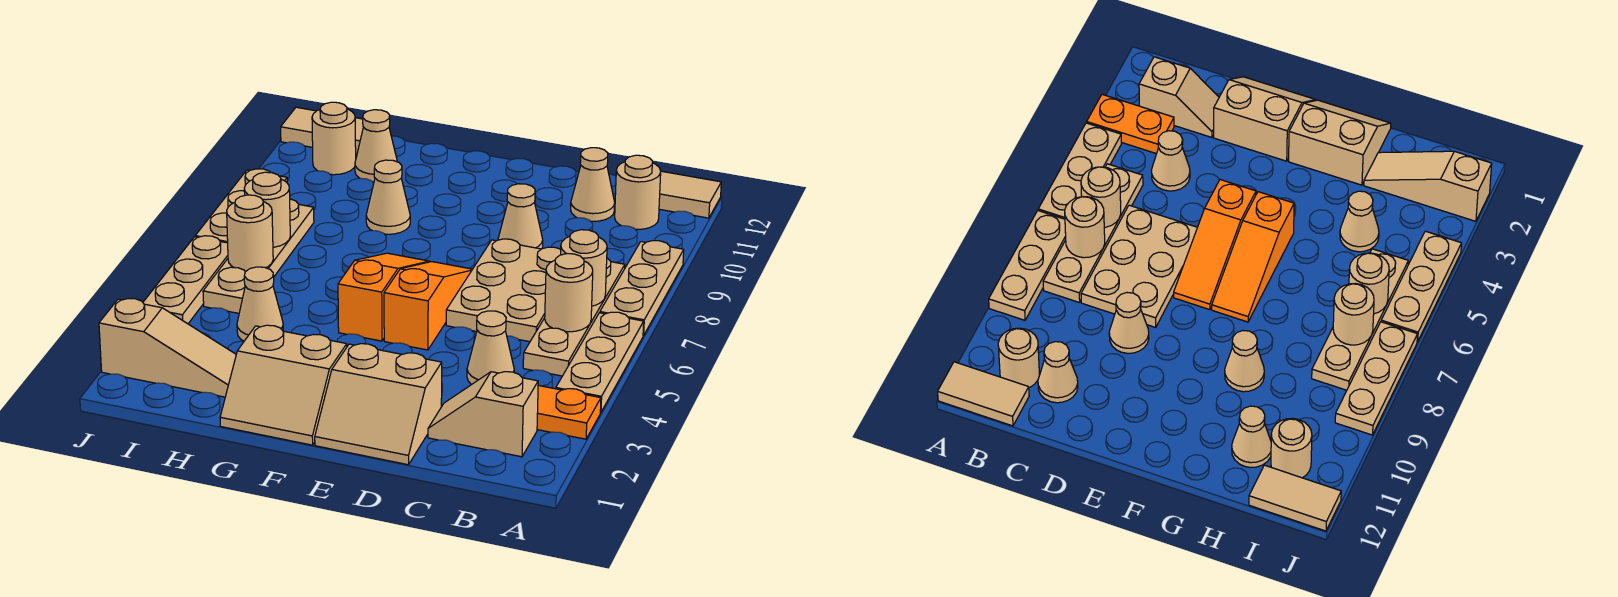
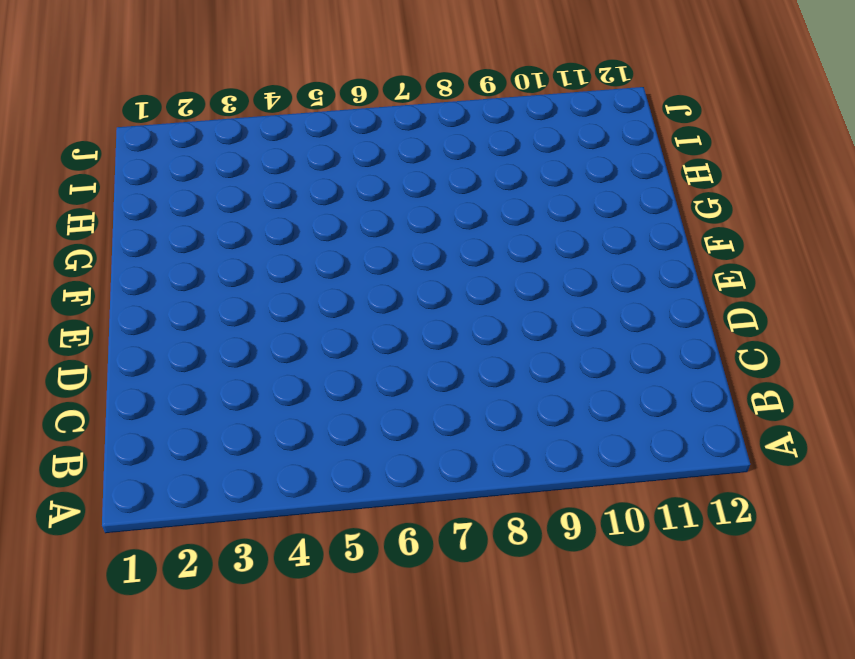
none -> orange plate A3:B3 level 1
none -> tan plate A4:A6 level 1
none -> tan plate A7:A9 level 1

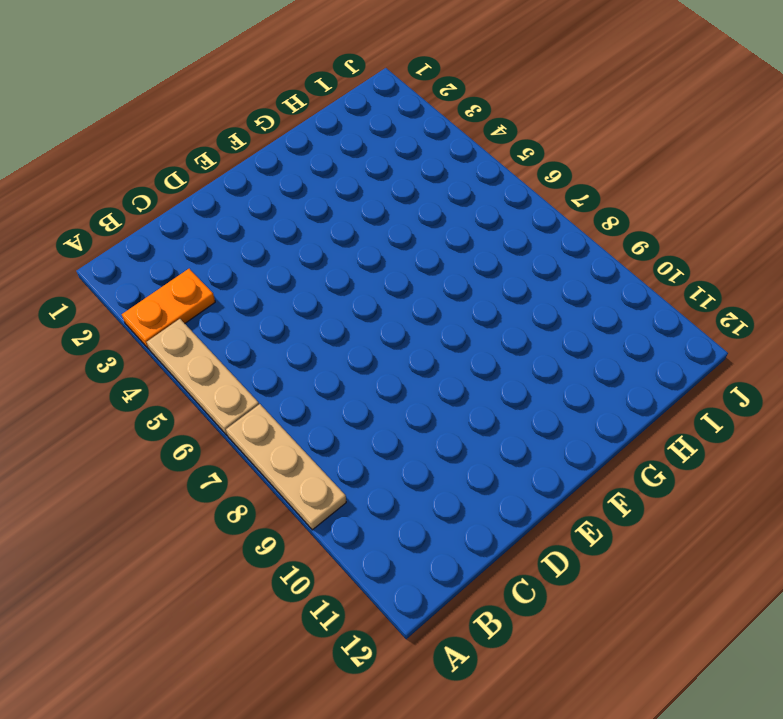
none -> tan tile A12:B12 level 1
none -> tan slope B2:C2 level 1 top B
none -> tan plate B5:B8 level 1

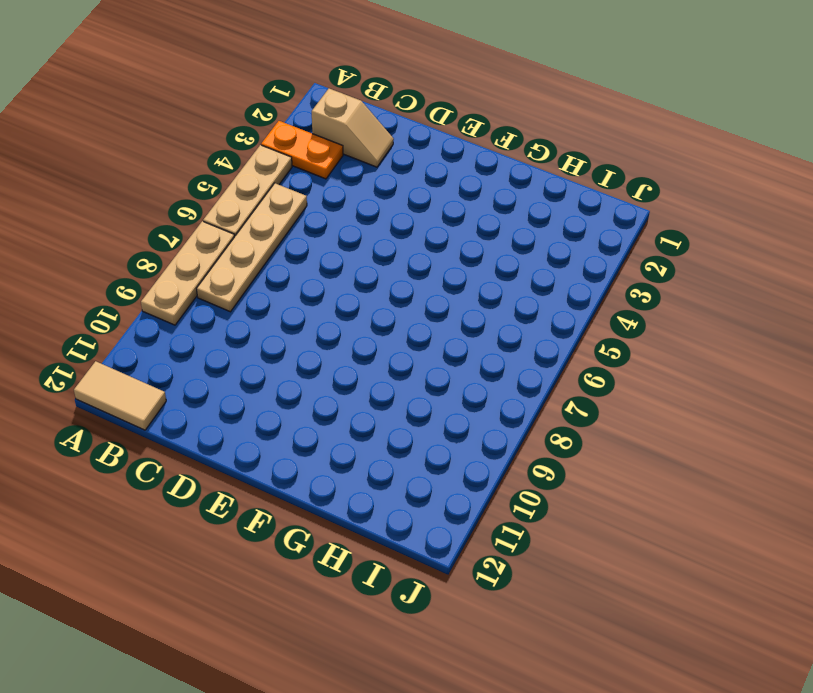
none -> tan round brick B11 level 1
none -> tan cone C4 level 1
none -> tan plate C6:D8 level 1

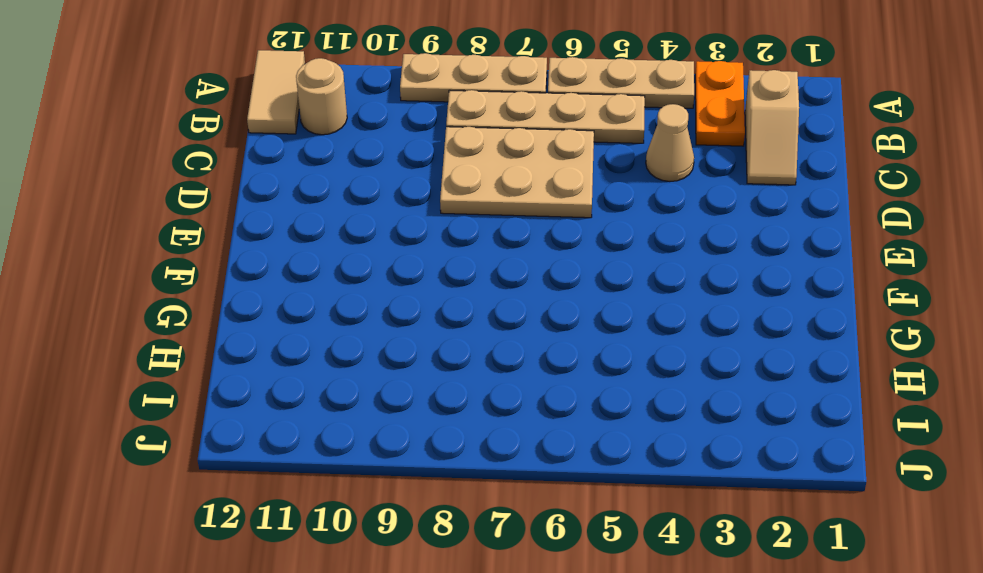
none -> tan cone C11 level 1
none -> tan slope D1:E2 level 1 top 2
none -> tan cone D9 level 1

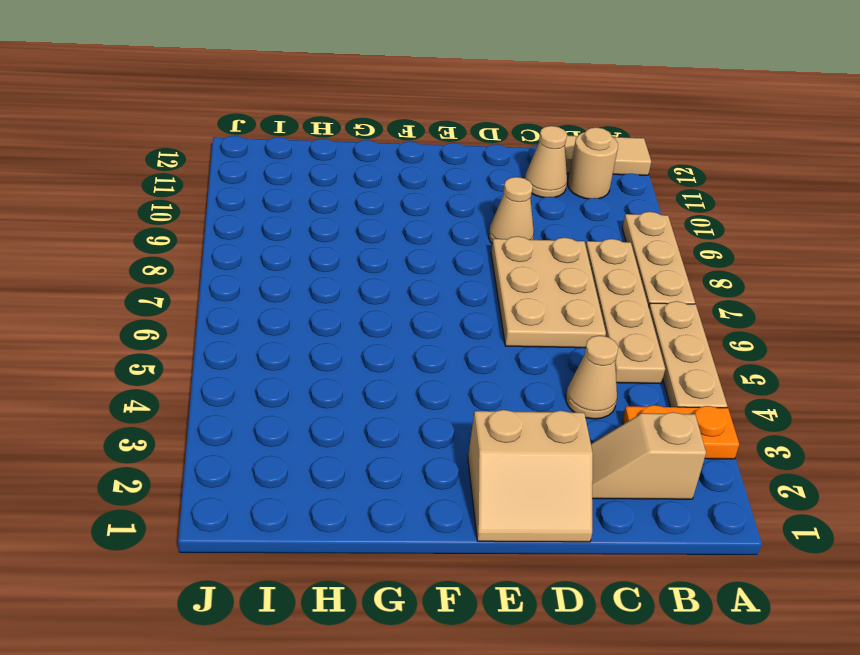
none -> orange slope E5:E7 level 1 top 5
none -> tan slope F1:G2 level 1 top 2
none -> orange slope F5:F7 level 1 top 5

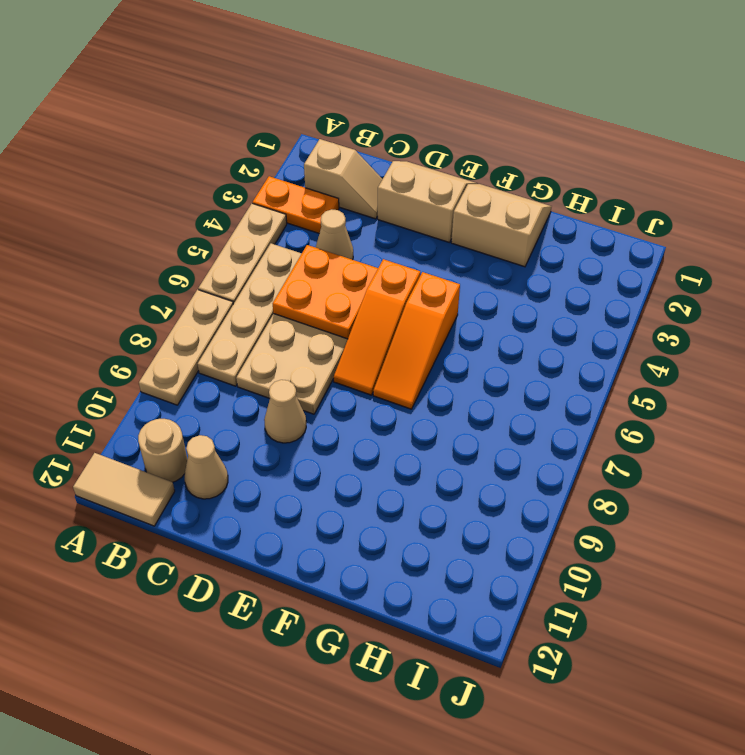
orange plate C5:D6 level 2 -> none
none -> tan cone G9 level 1
none -> tan slope H2:J2 level 1 top J
none -> tan cone H4 level 1

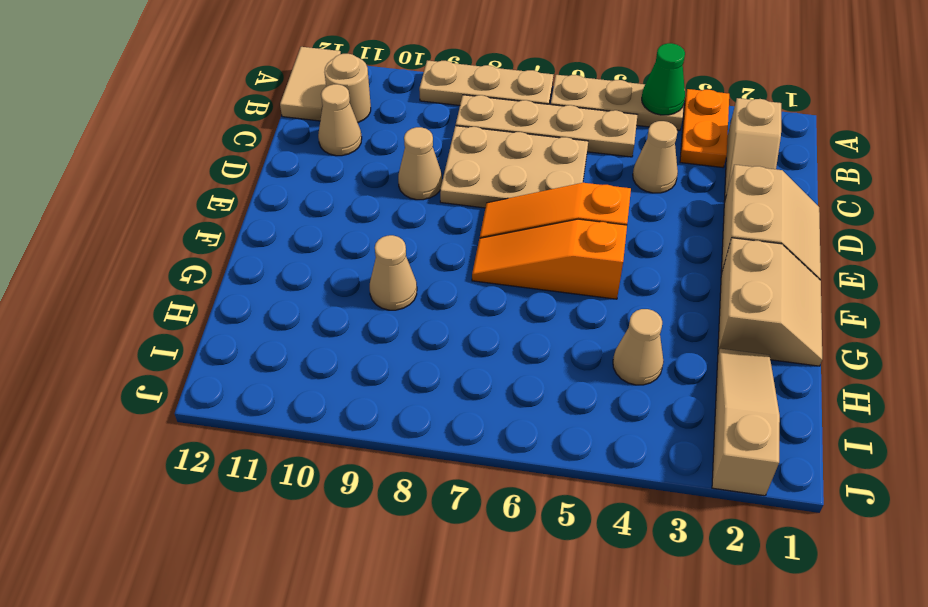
green cone A4 level 2 -> none
none -> tan cone H11 level 1
none -> tan plate I5:I8 level 1
none -> tan round brick I11 level 1

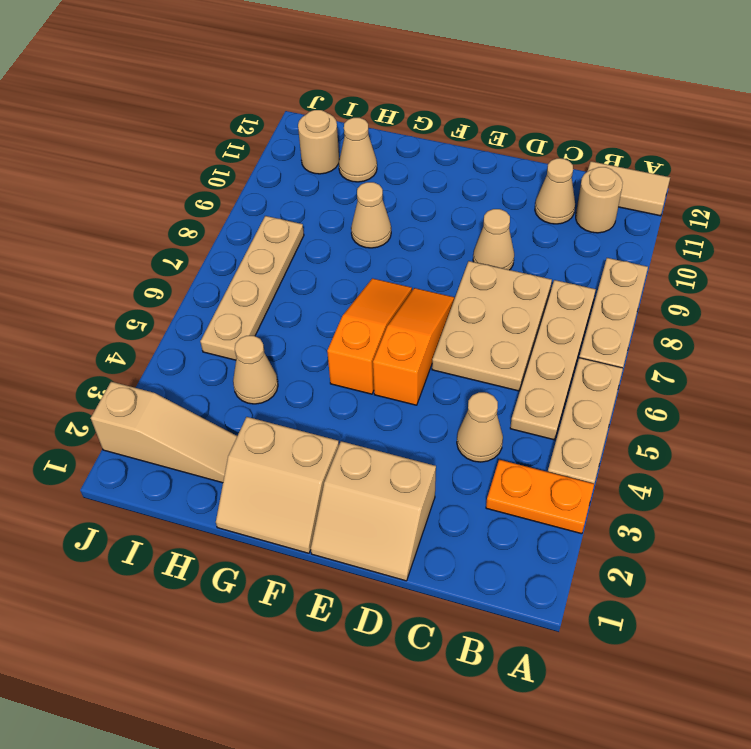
none -> tan slope B2:C2 level 1 top B
none -> tan tile I12:J12 level 1
none -> tan plate J4:J6 level 1

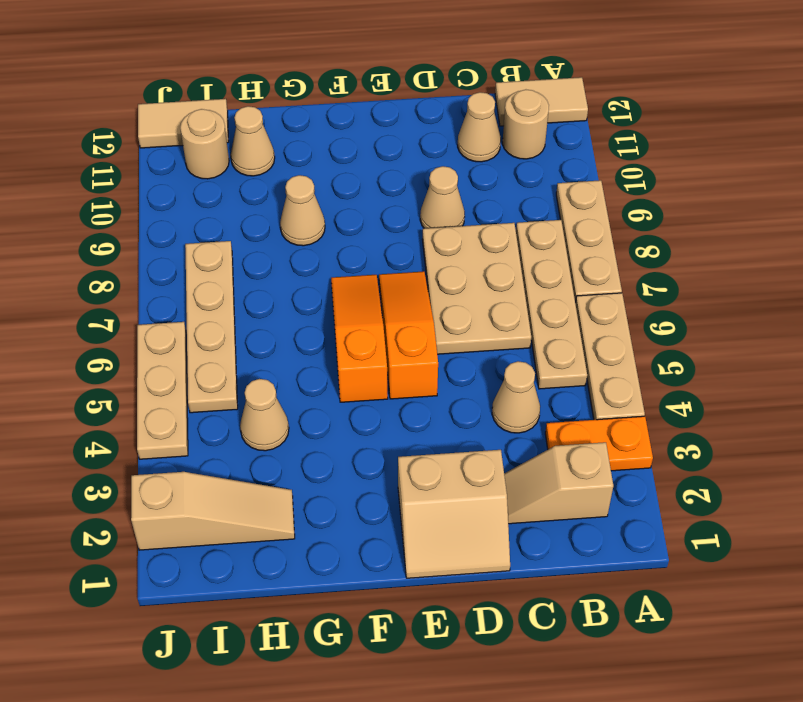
none -> tan slope F1:G2 level 1 top 2
none -> tan plate J7:J9 level 1
none -> tan round brick B6 level 2

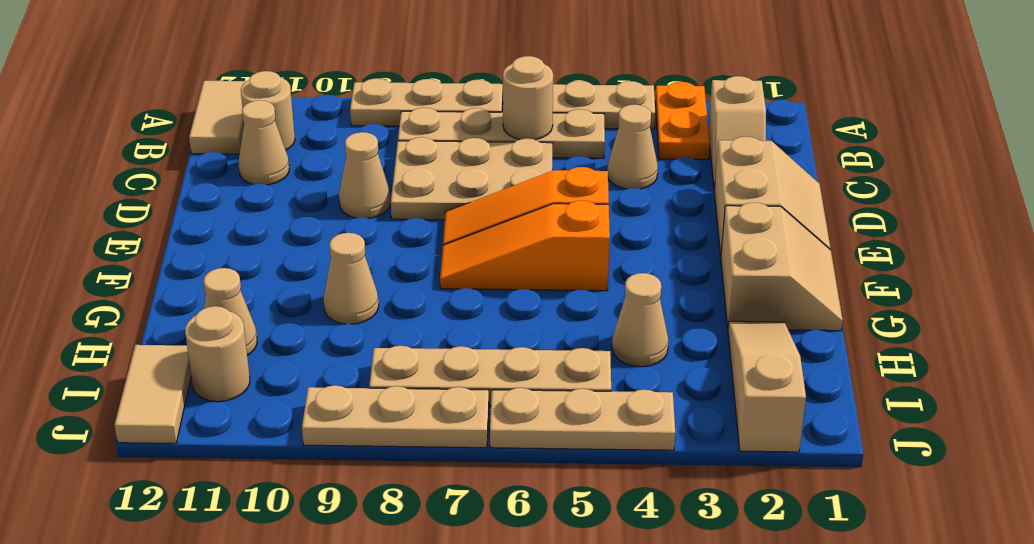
none -> tan round brick B7 level 2
none -> tan round brick I6 level 2
none -> tan round brick I7 level 2

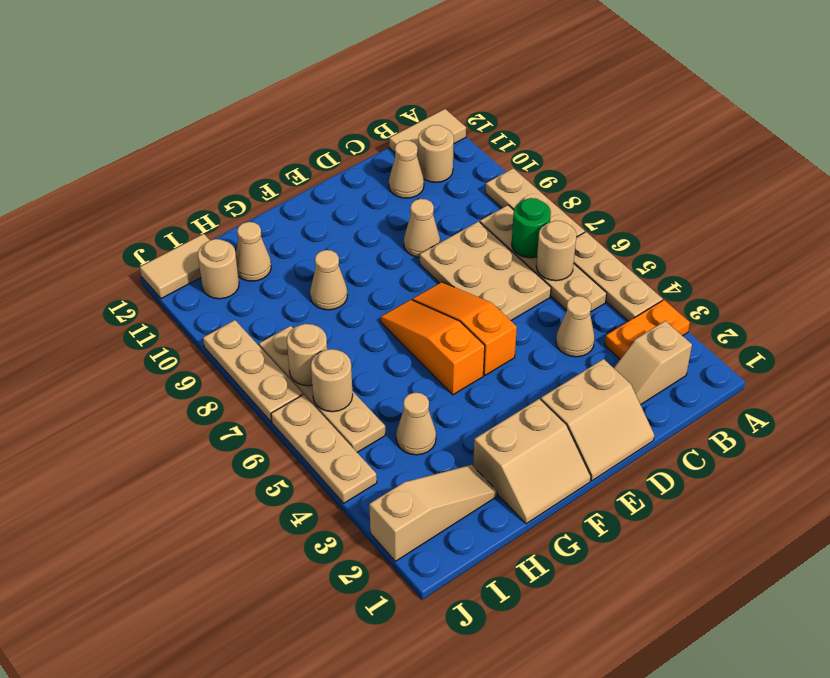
green round brick B7 level 2 -> tan round brick B7 level 2

